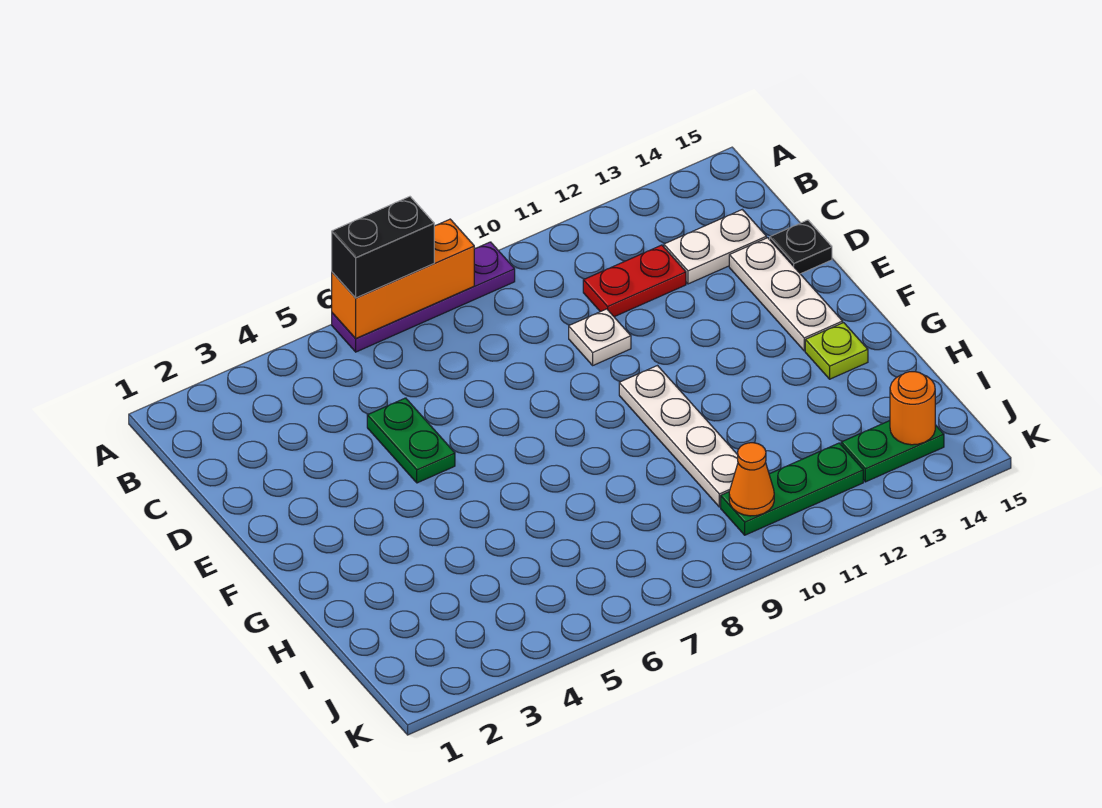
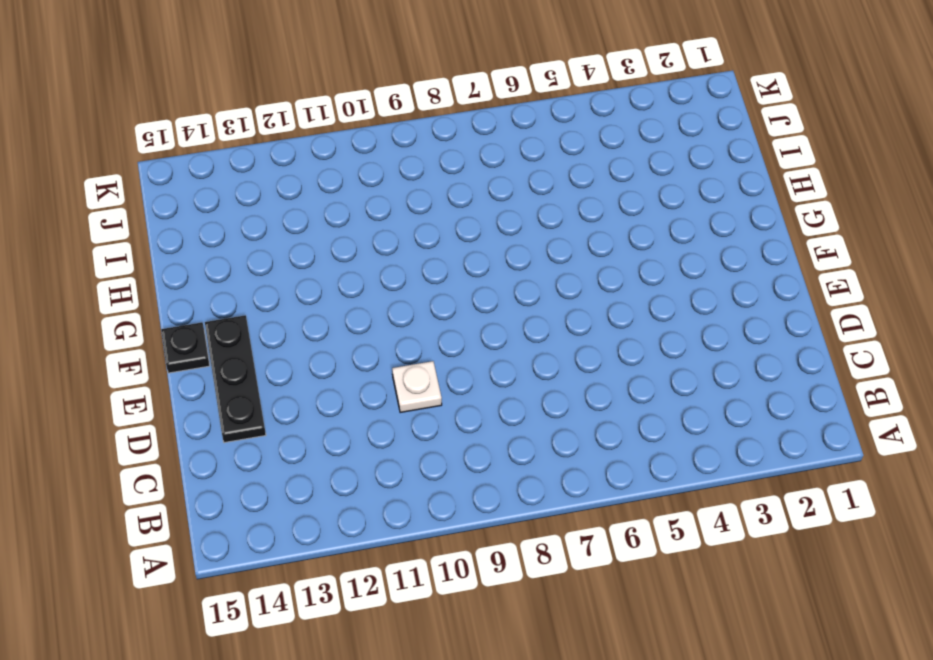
black plate D14:F14 level 1 -> white plate D14:F14 level 1
black plate F15 level 1 -> black plate D15 level 1
none -> purple plate A6:A9 level 1
none -> red plate C11:C12 level 1
none -> white plate C13:C14 level 1

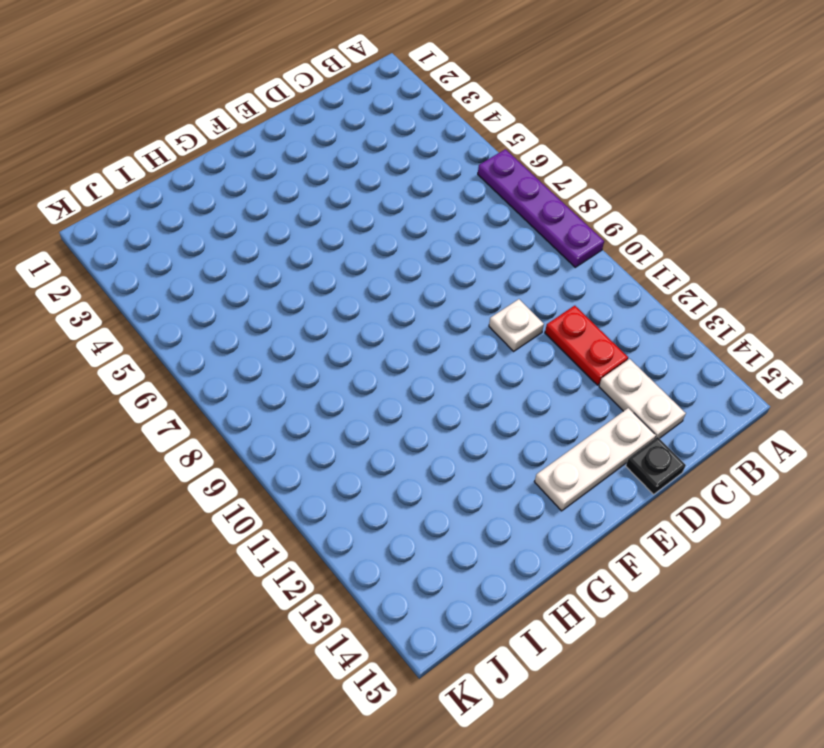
none -> green plate D5:E5 level 1
none -> white plate F10:I10 level 1
none -> lime plate G14 level 1

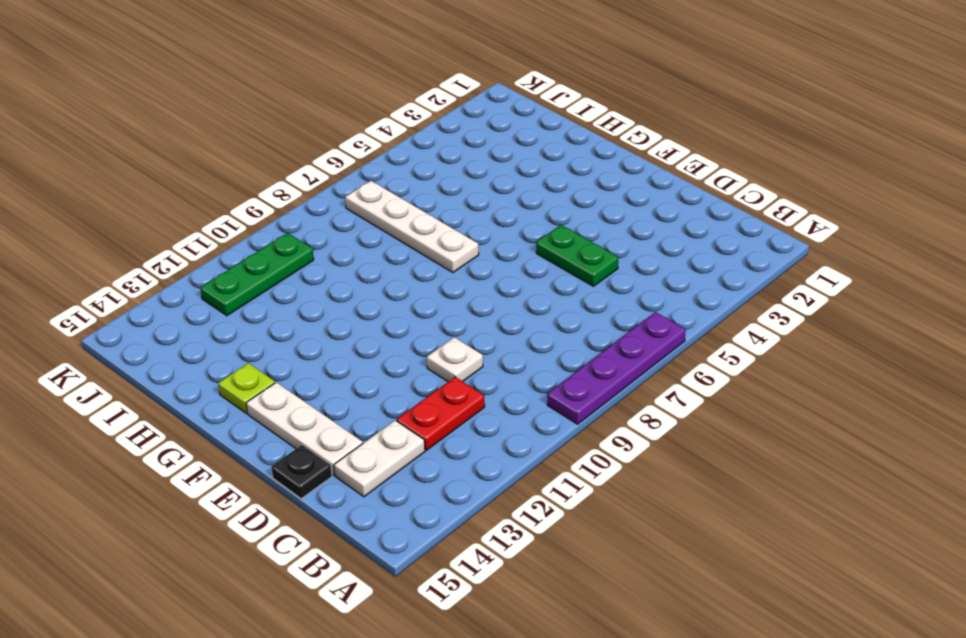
white plate G7:J7 level 1 -> white plate F10:I10 level 1
none -> green plate J13:J14 level 1
none -> orange brick A6:A8 level 2
none -> orange cone J10 level 2

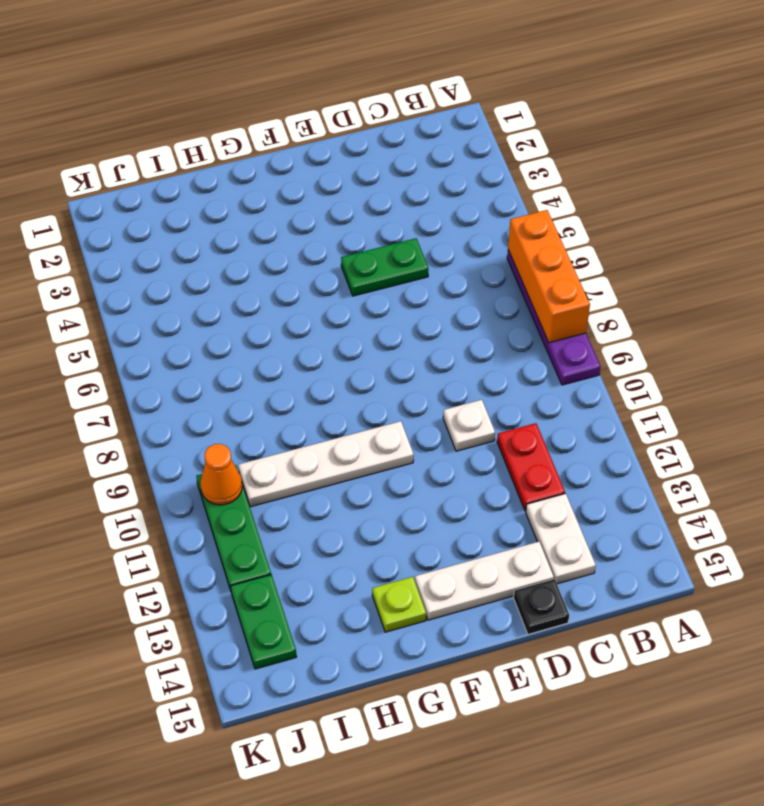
none -> orange round brick J14 level 2
none -> black brick A6:A7 level 3

